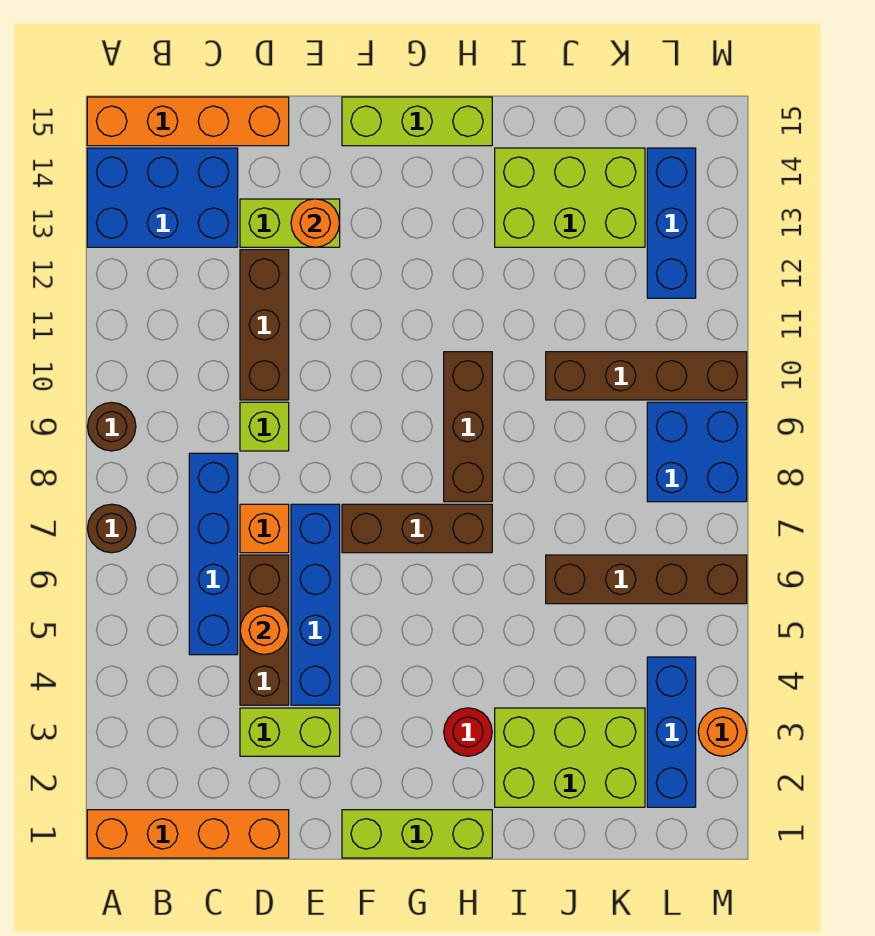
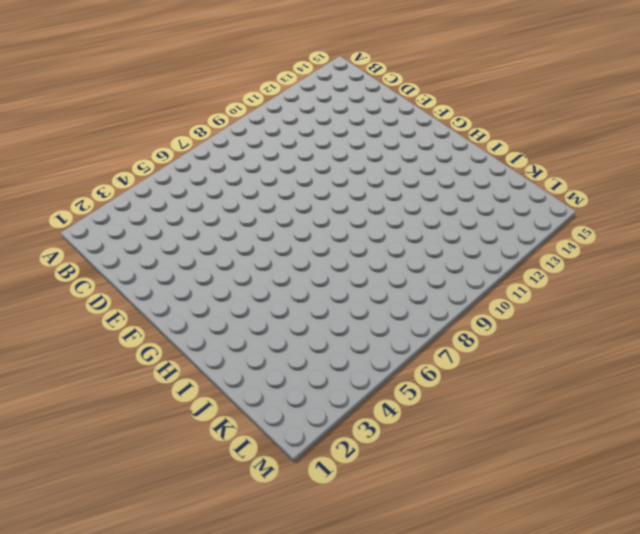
none -> orange brick A1:D1 level 1
none -> brown round brick A7 level 1
none -> brown round brick A9 level 1

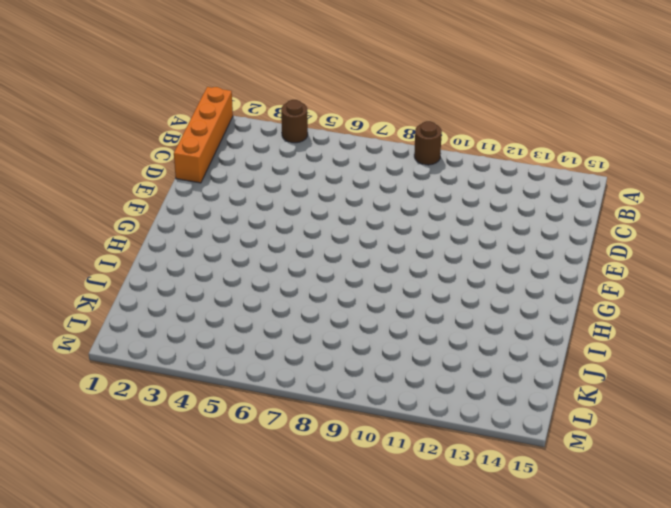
brown round brick A4 level 1 -> brown round brick A7 level 1
none -> blue brick A13:C14 level 1
none -> orange brick A15:D15 level 1
none -> blue brick C5:C8 level 1

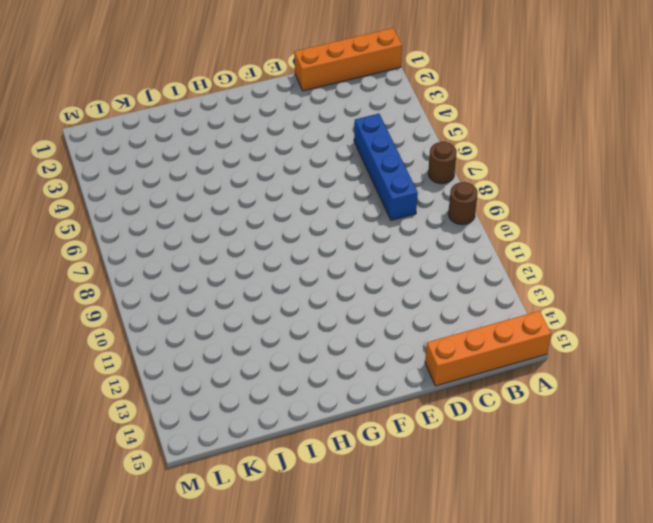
none -> blue brick A13:C14 level 1
none -> lime brick D3:E3 level 1
none -> brown brick D4:D6 level 1

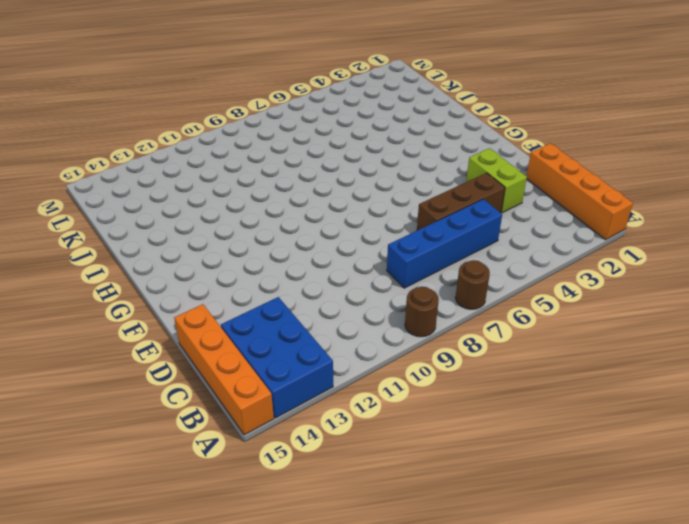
none -> orange brick D7 level 1
none -> lime brick D9 level 1
none -> brown brick D10:D12 level 1

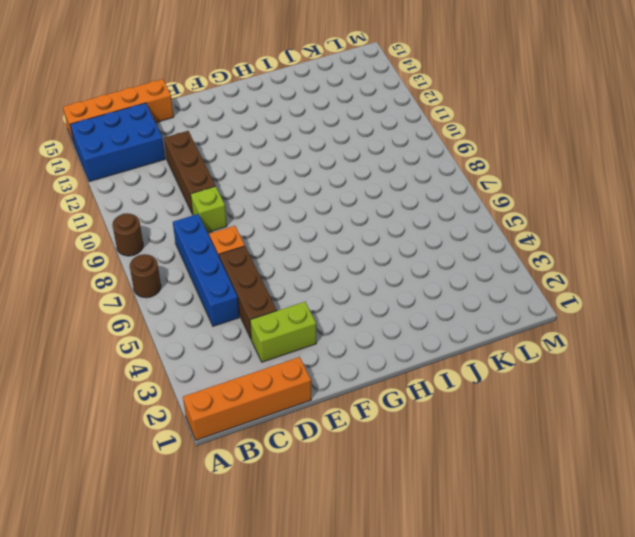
none -> lime brick D13:E13 level 1
none -> blue brick E4:E7 level 1
none -> lime brick F1:H1 level 1

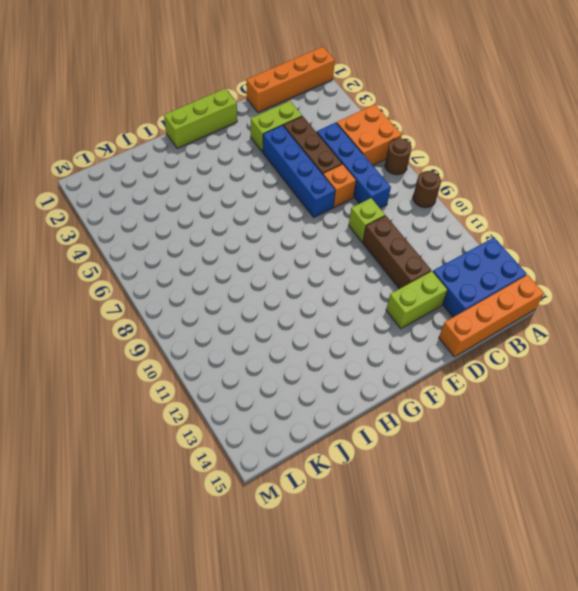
orange brick A5:B6 level 1 -> none
none -> brown brick F7:H7 level 1
none -> lime brick F15:H15 level 1
none -> red round brick H3 level 1

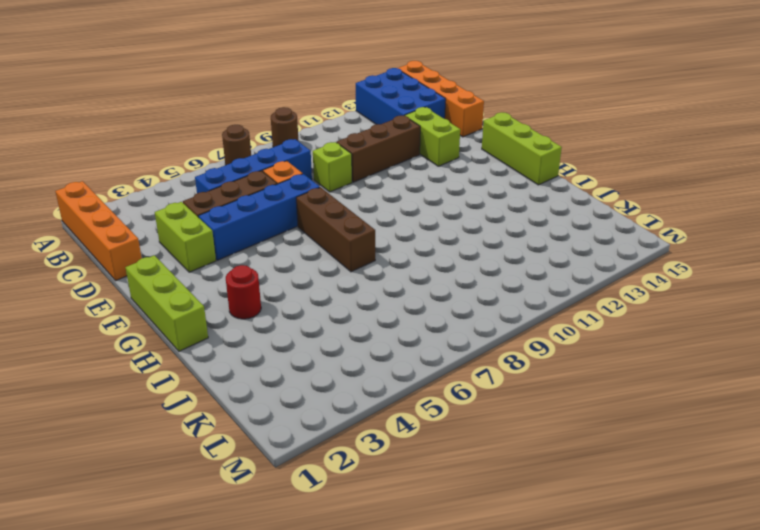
none -> brown brick H8:H10 level 1
none -> lime brick I2:K3 level 1
none -> lime brick I13:K14 level 1

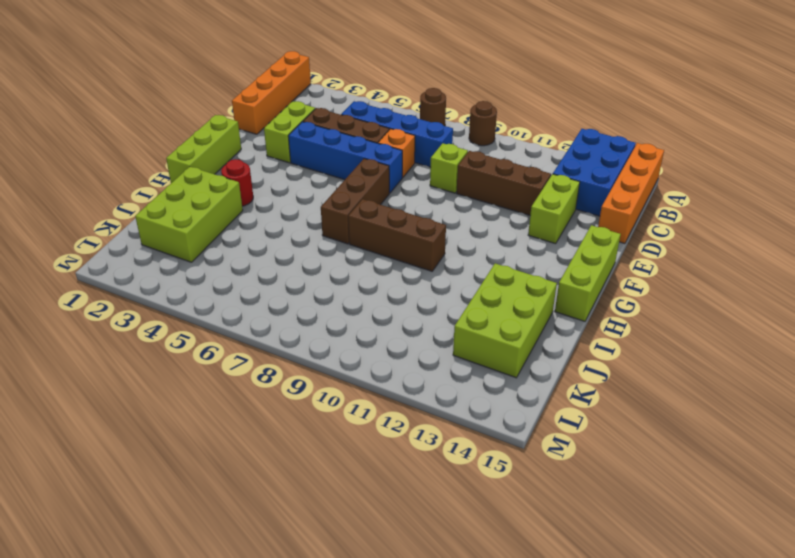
none -> brown brick J6:M6 level 1
none -> brown brick J10:M10 level 1
none -> blue brick L2:L4 level 1

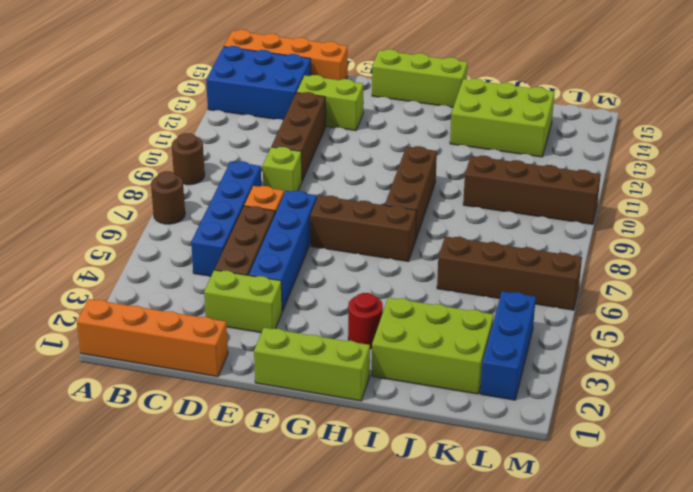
none -> blue brick L8:M9 level 1
none -> blue brick L12:L14 level 1
none -> orange round brick M3 level 1

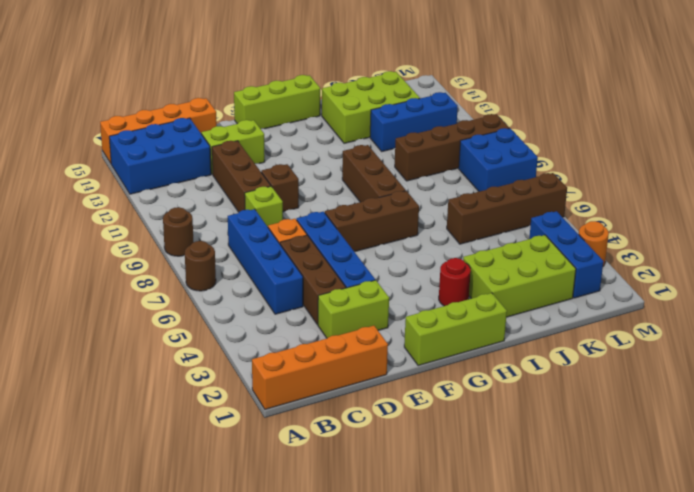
brown brick E10 level 1 -> none
blue brick J12:L12 level 1 -> blue brick L12:L14 level 1
none -> orange round brick D5 level 2
none -> orange round brick E13 level 2

